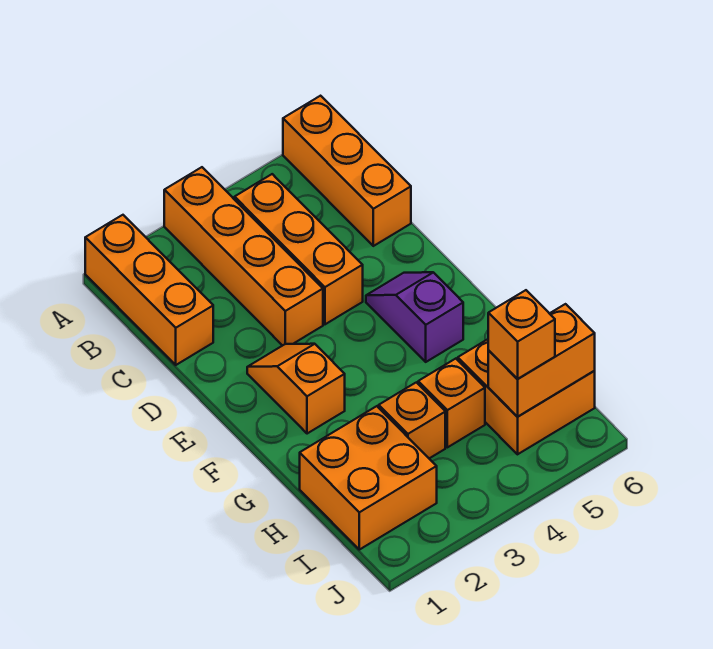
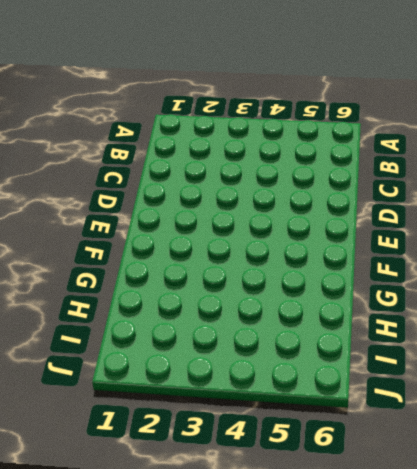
none -> orange brick A1:C1 level 1
none -> orange brick A3:D3 level 1
none -> orange brick A6:C6 level 1

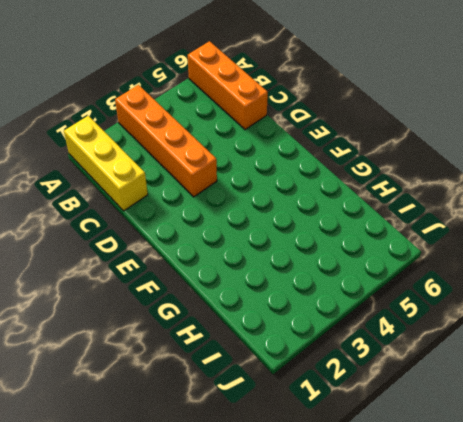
yellow brick A1:C1 level 1 -> orange brick A1:C1 level 1
none -> orange brick B4:D4 level 1
none -> orange slope E2:F2 level 1 top F
none -> purple slope E5:F5 level 1 top F

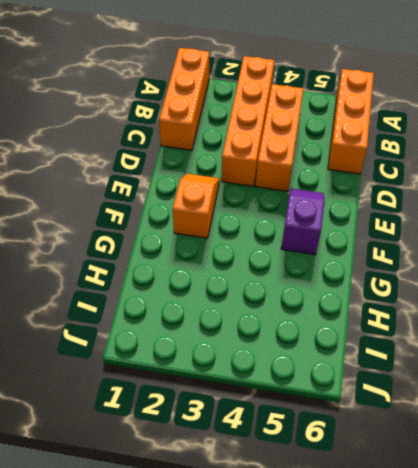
none -> orange brick H1:I2 level 1
none -> orange brick H3 level 1
none -> orange brick H4 level 1

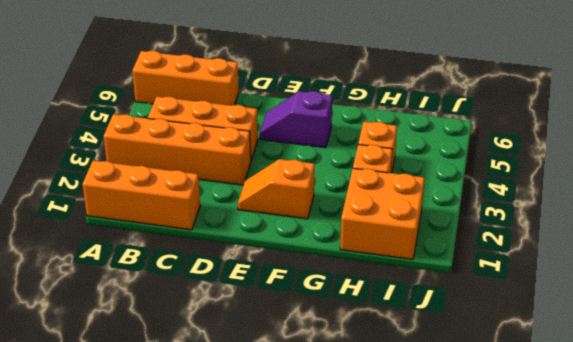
none -> orange brick H5:I6 level 1
none -> orange brick I5:I6 level 2
none -> orange brick I5 level 3

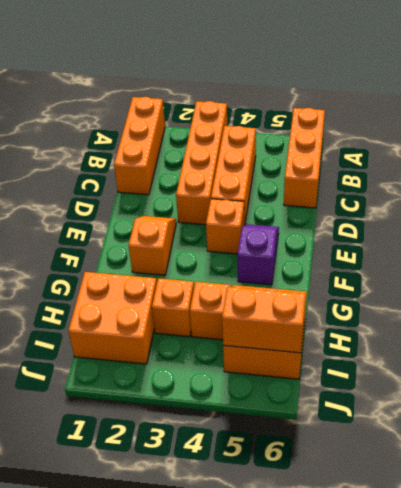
orange brick E4 level 1 -> orange brick I5 level 3

